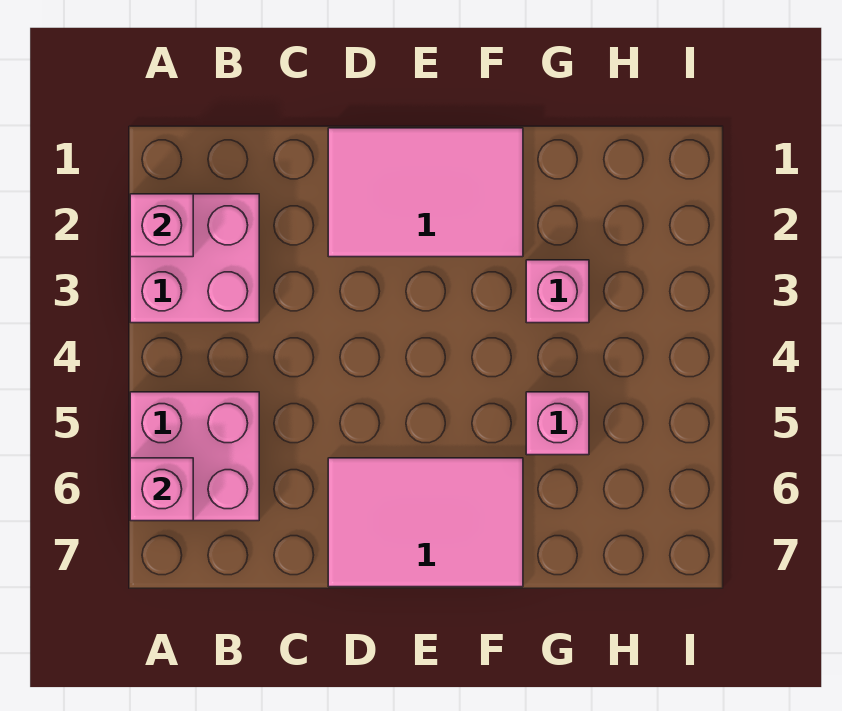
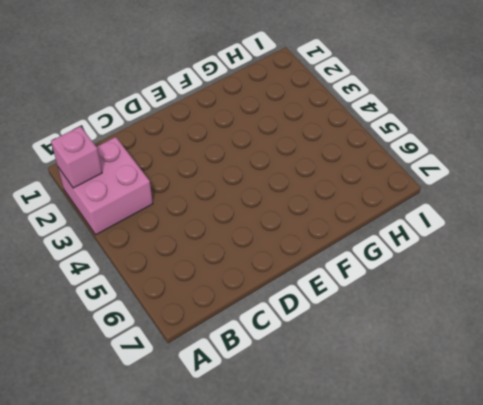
none -> pink brick A5:B6 level 1
none -> pink tile D1:F2 level 1

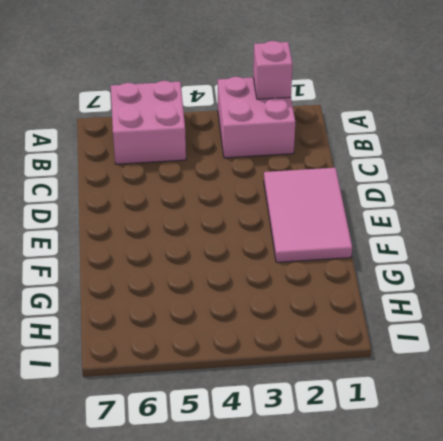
none -> pink tile D6:F7 level 1
none -> pink brick G3 level 1

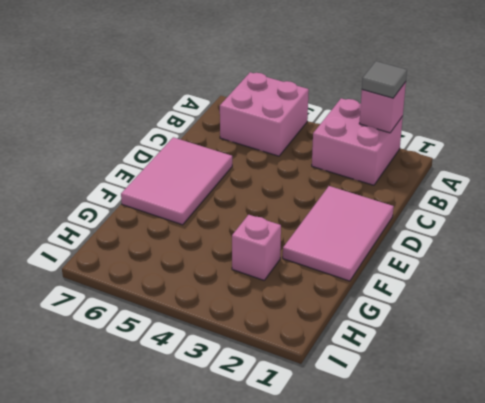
grey tile A2 level 3 -> none
none -> pink brick G5 level 1
none -> pink brick A6 level 2

